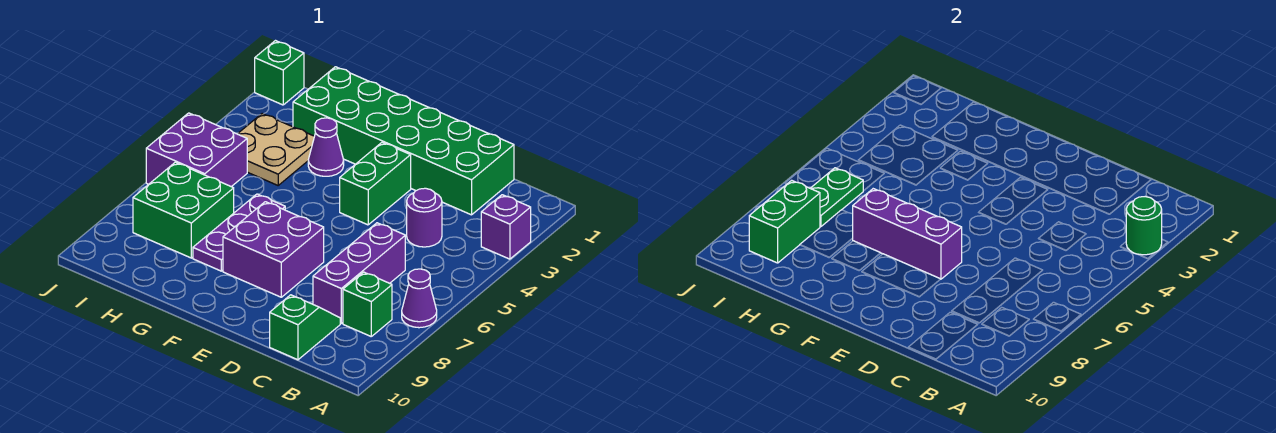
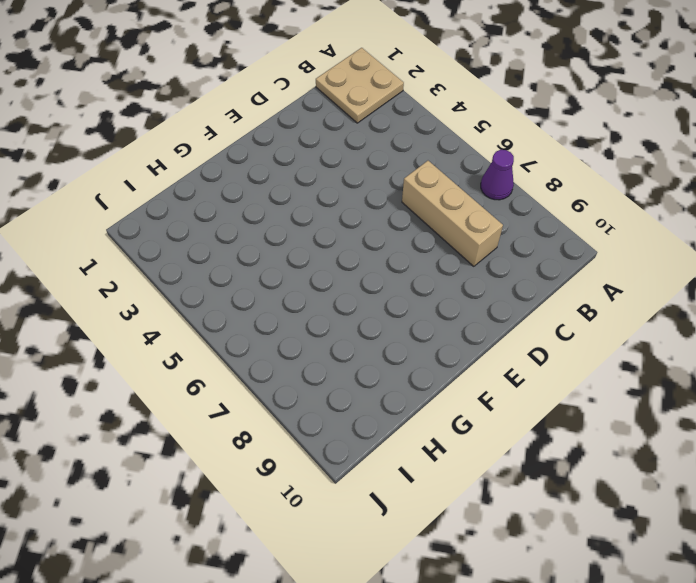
tan plate A1:B2 level 1 -> tan plate H3:I4 level 1
tan brick C6:C8 level 1 -> purple brick C6:C8 level 1
none -> purple brick A3 level 1
none -> green brick B8 level 1
none -> green brick C1:H2 level 1

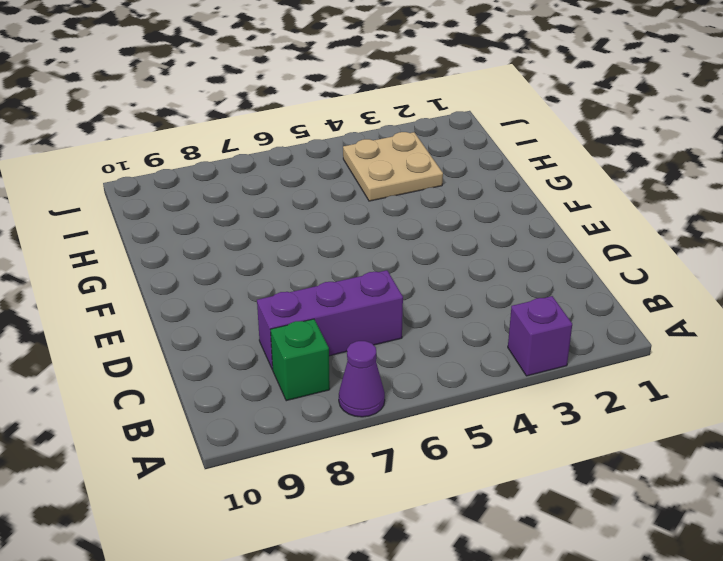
none -> green brick C1:H2 level 1
none -> purple round brick C4 level 1
none -> green slope C9:C10 level 1 top 10

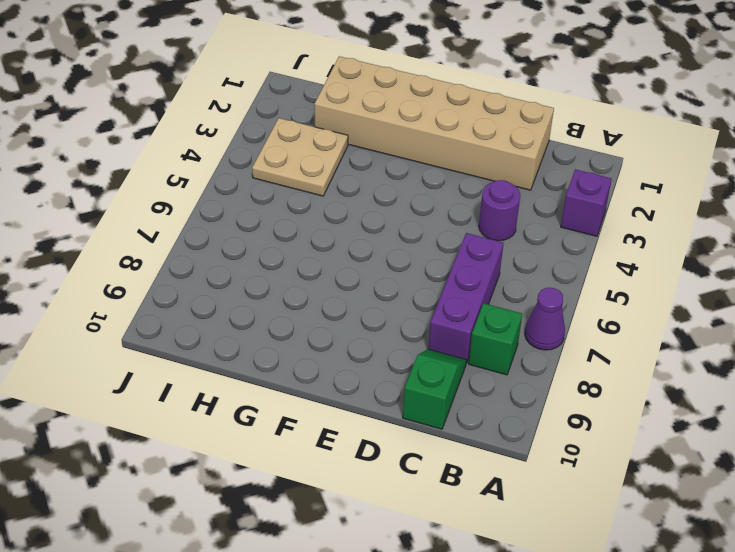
tan brick C1:H2 level 1 -> green brick C1:H2 level 1
none -> green brick E3:E4 level 1
none -> purple brick E7:F8 level 1
none -> purple cone G3 level 1

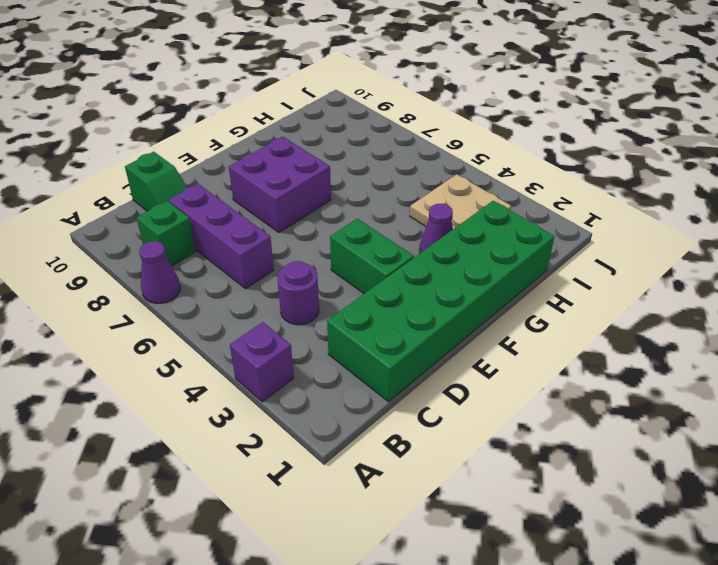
none -> purple plate G6:G8 level 1
none -> green brick H7:I8 level 1
none -> purple brick I5:J6 level 1

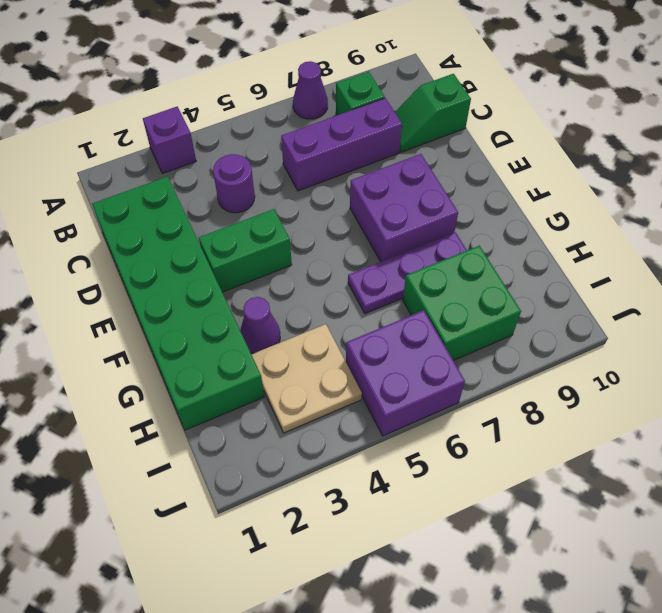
none -> green brick J1 level 1
none -> green round brick A3 level 2
none -> purple brick E7:G7 level 2

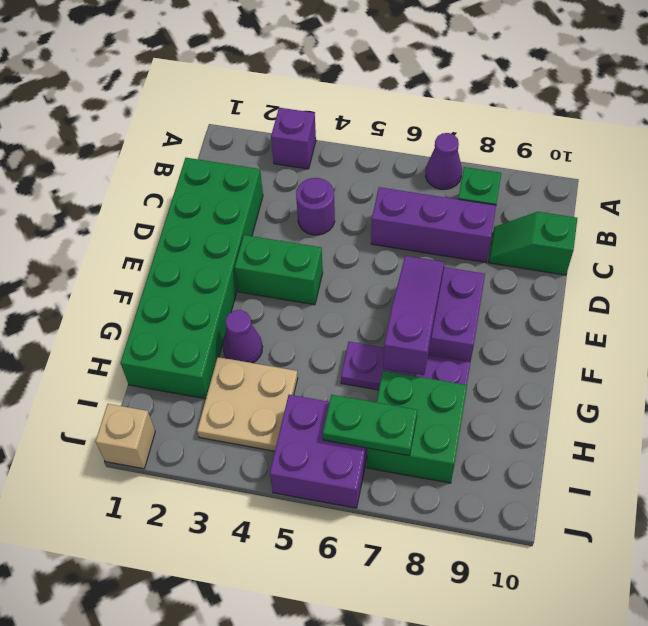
purple slope E7:G7 level 2 top G -> purple brick E7:G7 level 2
tan brick J1 level 1 -> green brick J1 level 1
none -> green round brick A3 level 2
none -> green brick I8:I9 level 2

